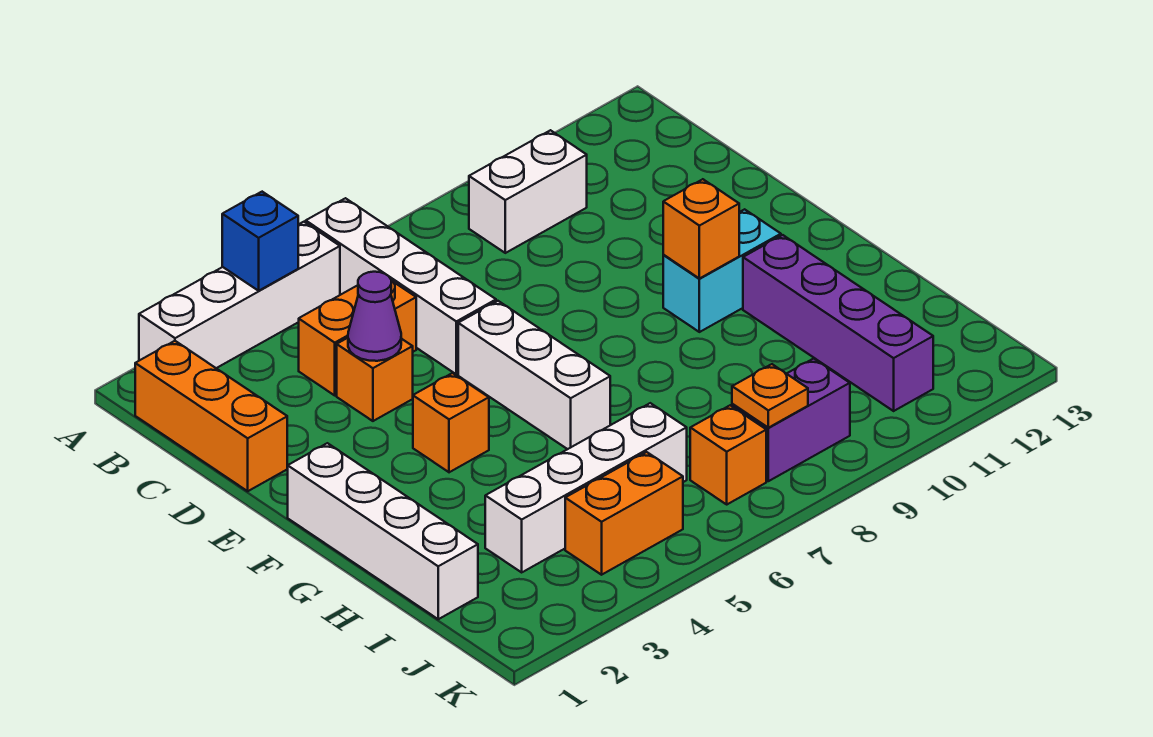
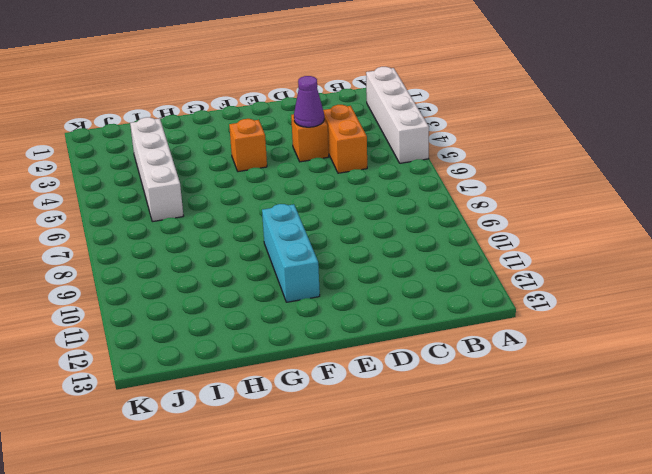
cyan brick F9:F11 level 1 -> cyan brick F10:F11 level 1
none -> white brick A6:D6 level 1
none -> orange brick B1:D1 level 1
none -> white brick B9:B10 level 1

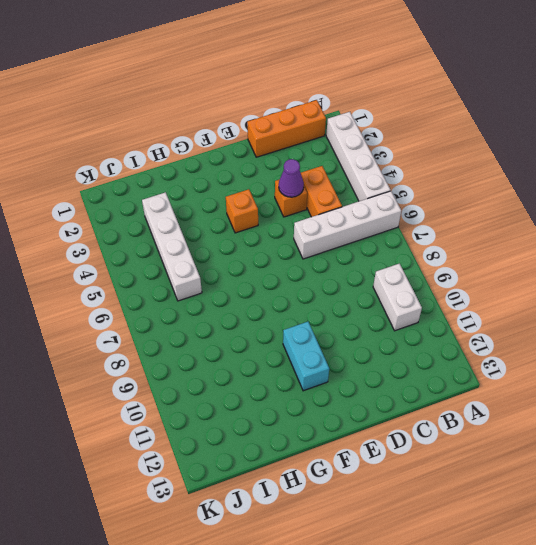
none -> white brick E6:G6 level 1
none -> white brick F1:I1 level 1
none -> purple brick G11:J11 level 1

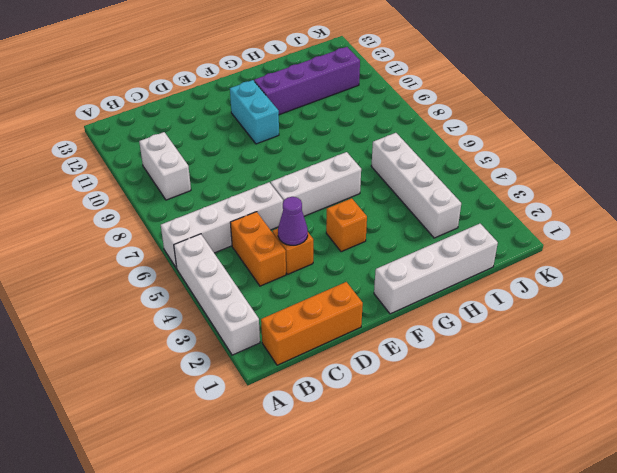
none -> orange brick J4:J5 level 1
none -> orange brick J7 level 1
none -> purple brick J8:J9 level 1

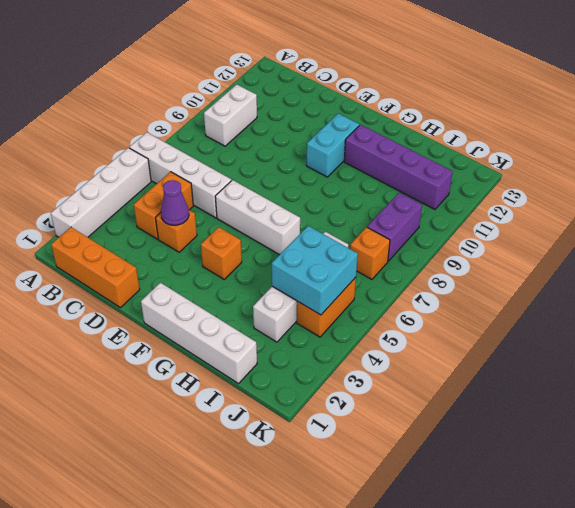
cyan brick I4:J5 level 2 -> none
none -> blue brick A4 level 2
none -> orange brick F10 level 2
none -> orange plate J8 level 2

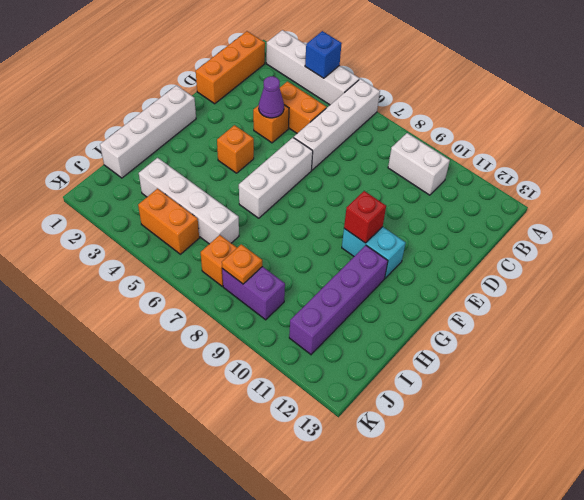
red brick F10 level 2 -> orange brick F10 level 2

